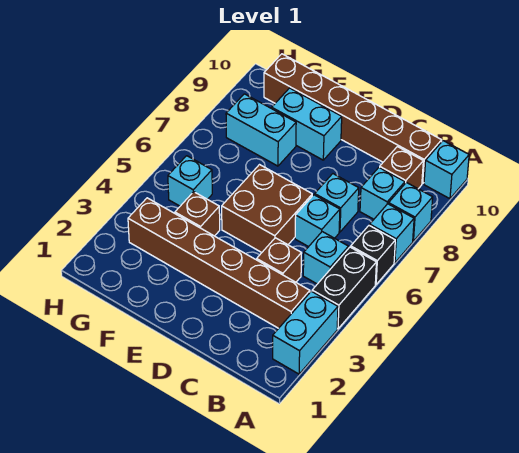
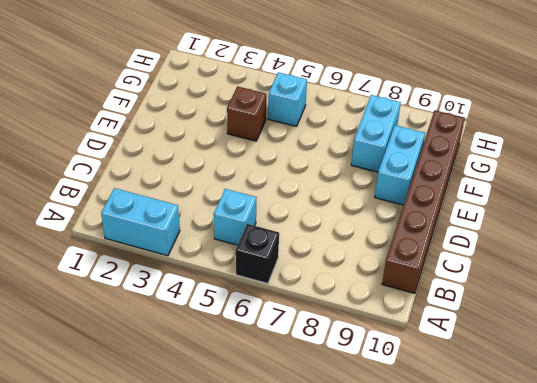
none -> black brick A4:A5 level 1
none -> cyan brick A7 level 1
none -> cyan brick A8 level 1

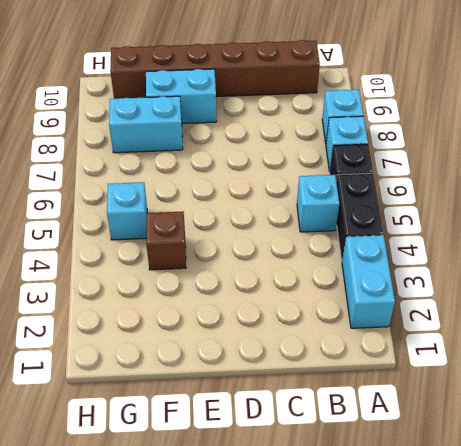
none -> cyan brick A10 level 1
none -> brown brick B3:G3 level 1
none -> cyan brick B8 level 1

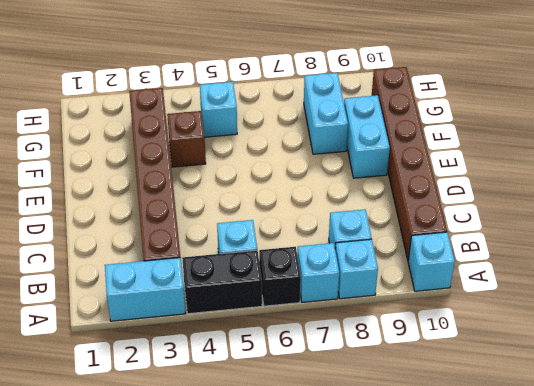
none -> brown brick B9 level 1
none -> brown brick C4 level 1
none -> cyan brick C6 level 1

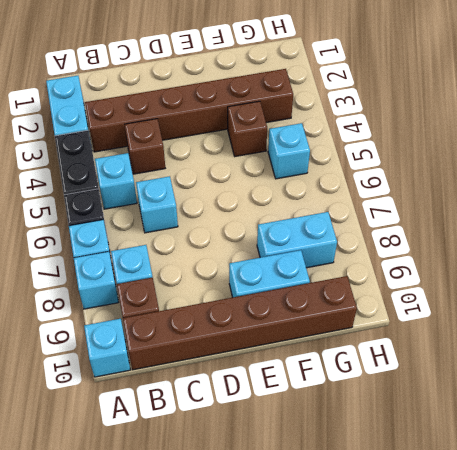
none -> cyan brick C7 level 1
none -> brown brick D5:E6 level 1

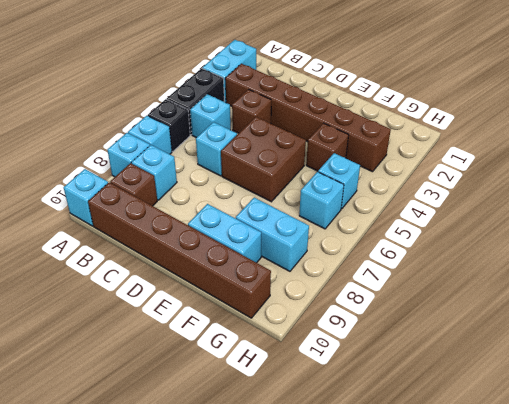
cyan brick G6 level 1 -> cyan brick C7 level 1

